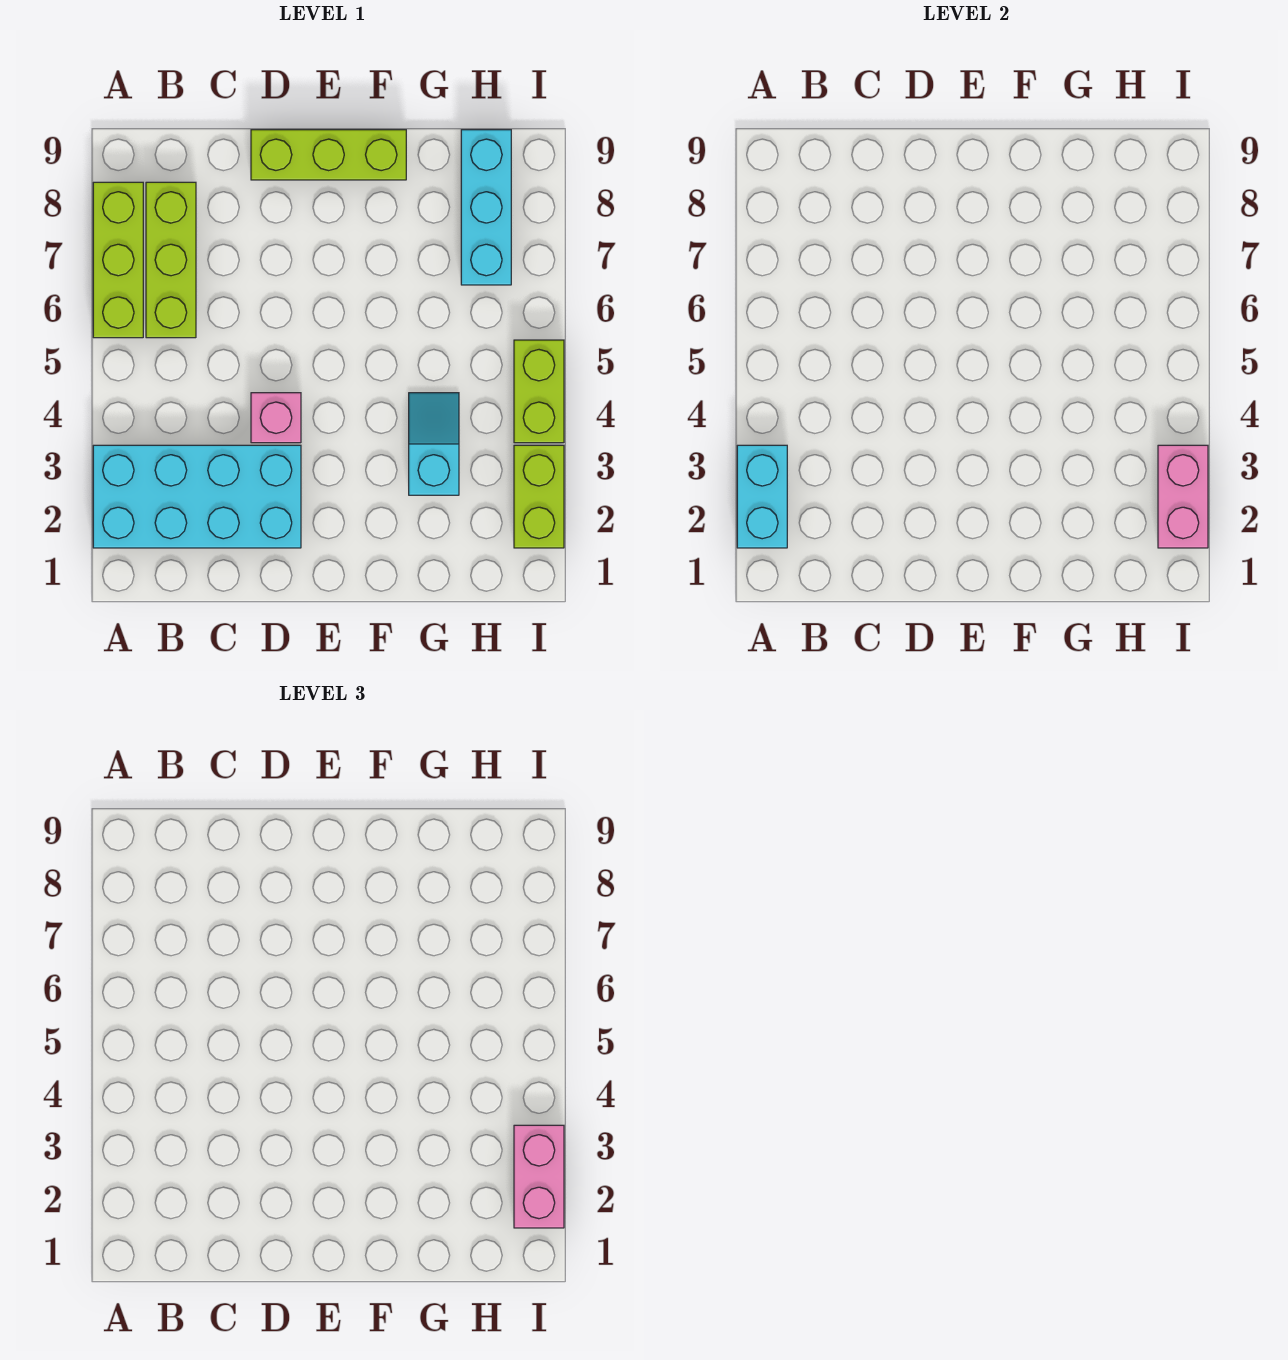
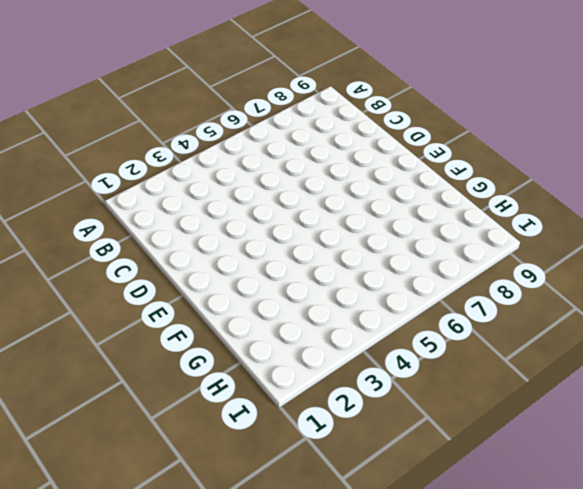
none -> cyan brick A2:D3 level 1
none -> lime brick A6:A8 level 1
none -> lime brick B6:B8 level 1

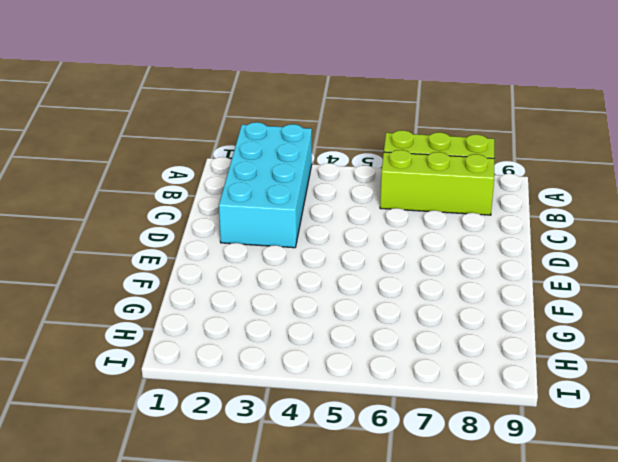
none -> pink brick D4 level 1
none -> lime brick D9:F9 level 1
none -> cyan slope G3:G4 level 1 top 3

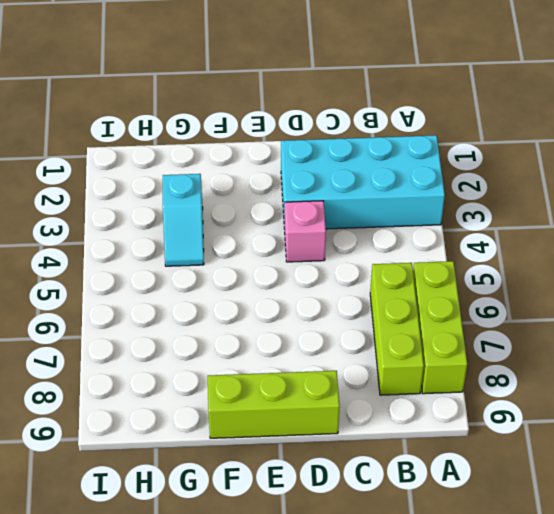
none -> cyan brick H7:H9 level 1
none -> lime brick I2:I3 level 1
none -> lime brick I4:I5 level 1

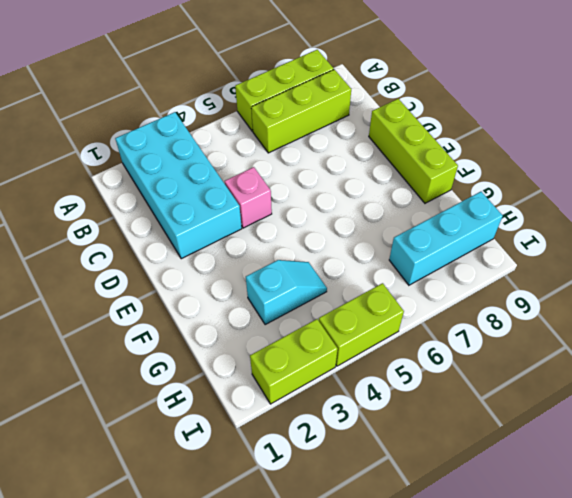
none -> cyan brick A2:A3 level 2
none -> pink brick I2:I3 level 2
none -> pink brick I2:I3 level 3

